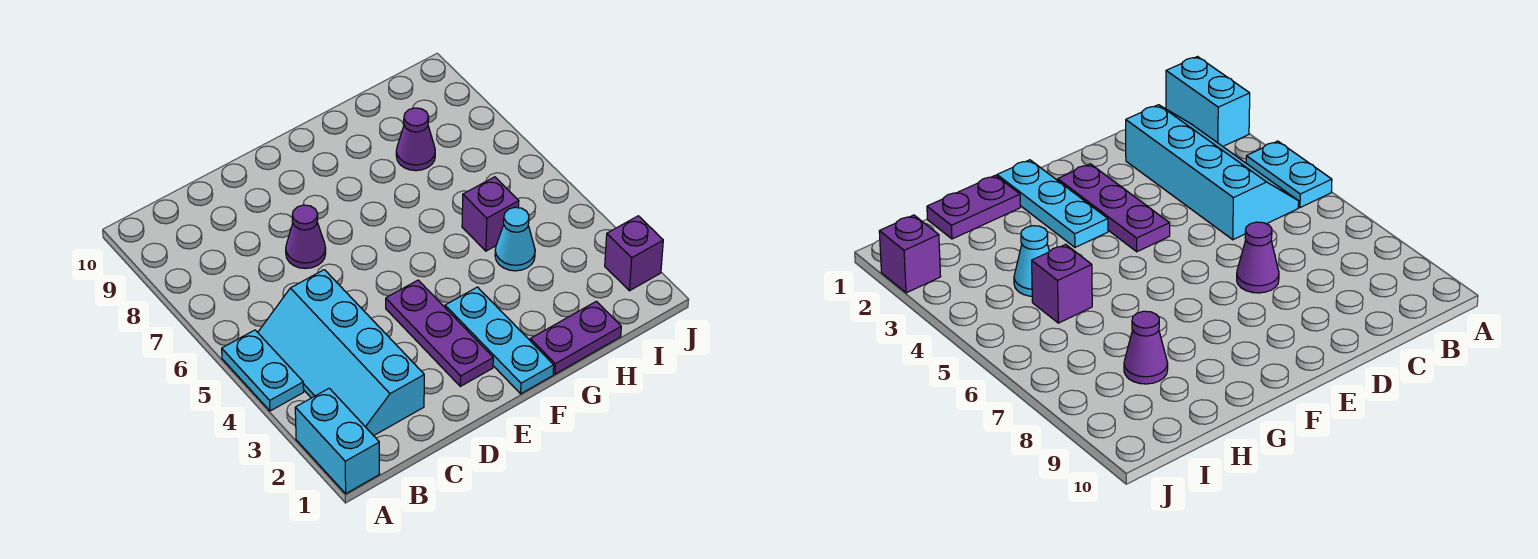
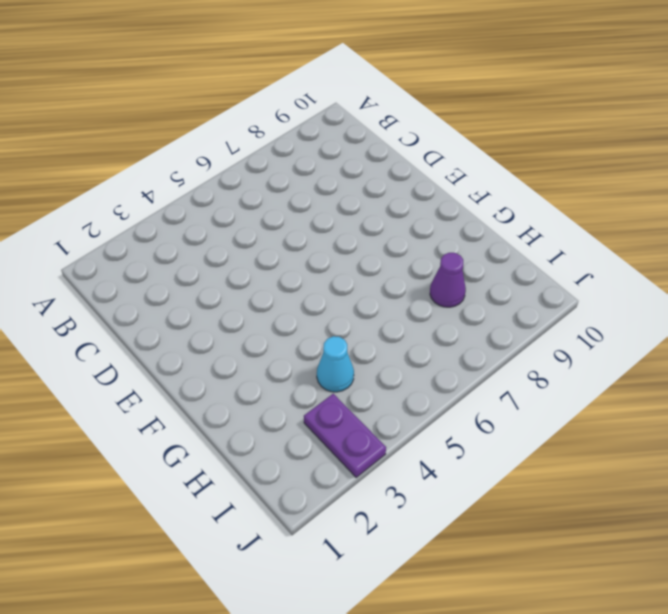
purple plate I3:J3 level 1 -> purple plate G1:H1 level 1
none -> cyan brick A1:A2 level 1
none -> cyan plate A4:A5 level 1

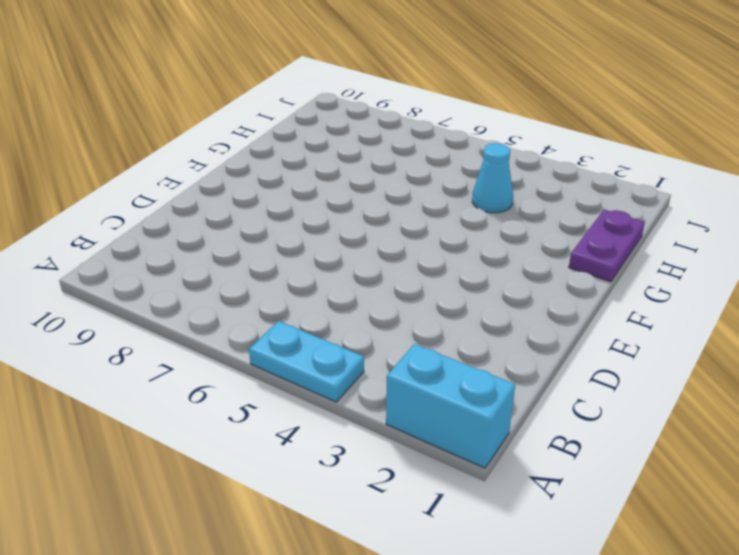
none -> cyan slope B2:C5 level 1 top C
none -> purple cone D7 level 1

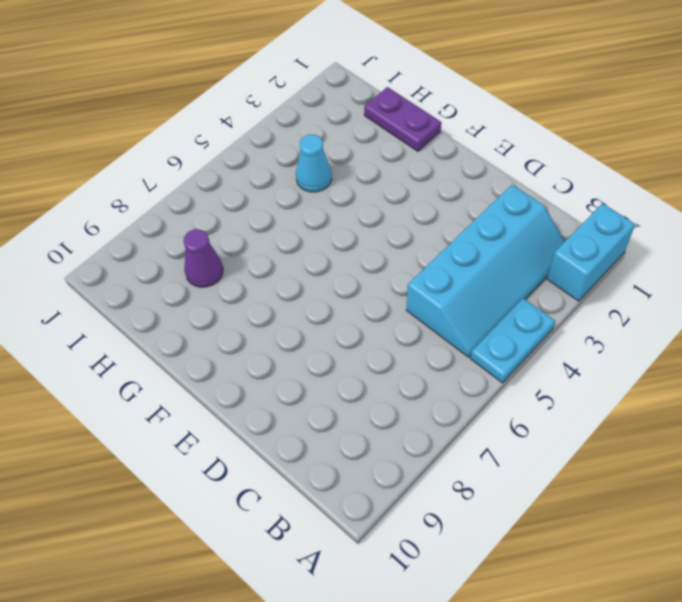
none -> purple cone D7 level 1
none -> purple plate E2:E4 level 1

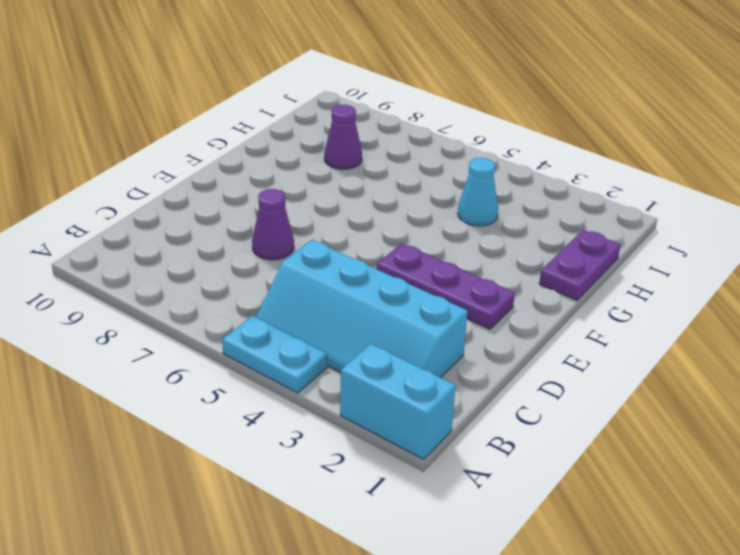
none -> cyan plate F1:F3 level 1
none -> purple brick H5 level 1

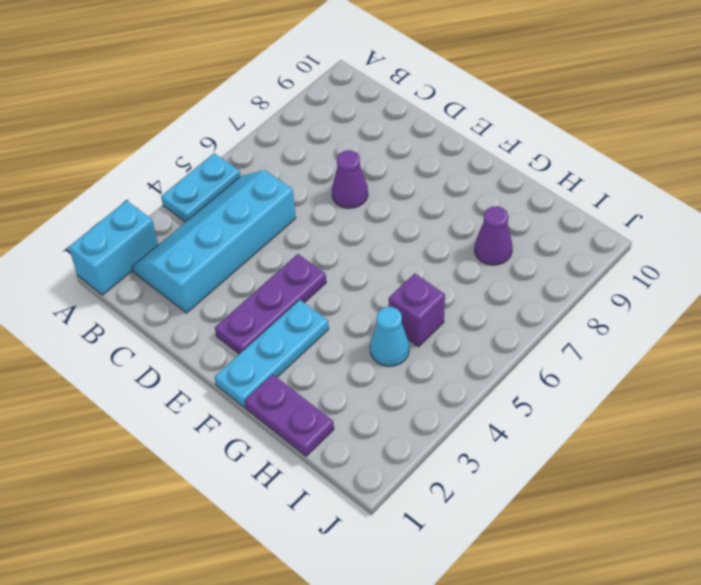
none -> purple brick J2 level 1

